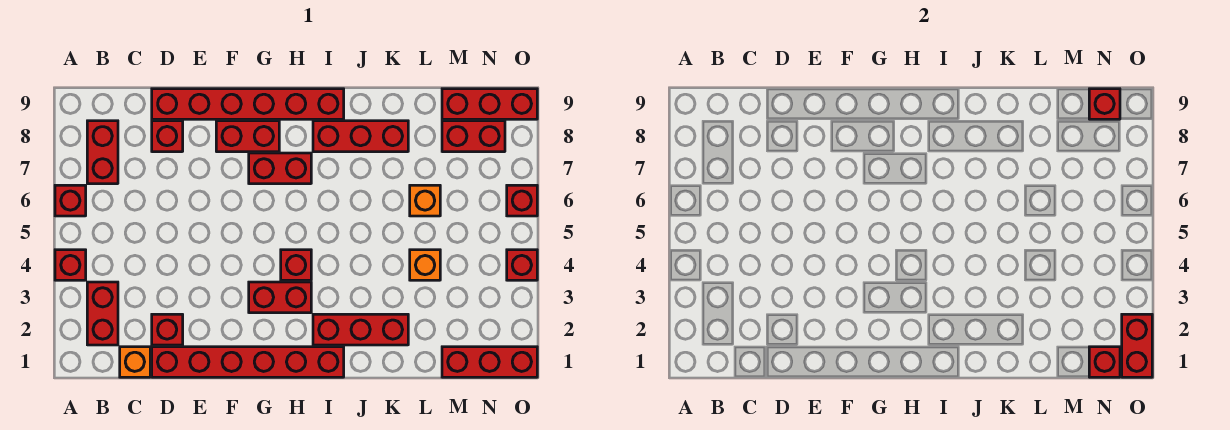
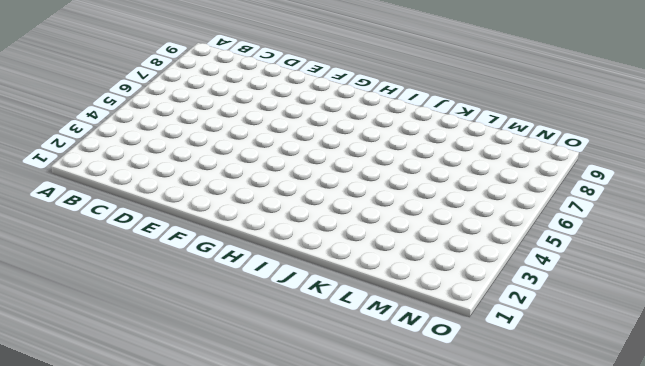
none -> red brick A4 level 1
none -> red brick A6 level 1
none -> red brick B2:B3 level 1

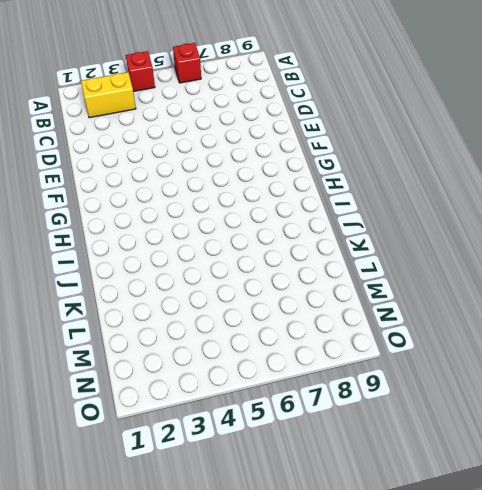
yellow brick B2:B3 level 1 -> red brick B2:B3 level 1
none -> red brick B7:B8 level 1
none -> orange brick C1 level 1
none -> red brick D1:I1 level 1

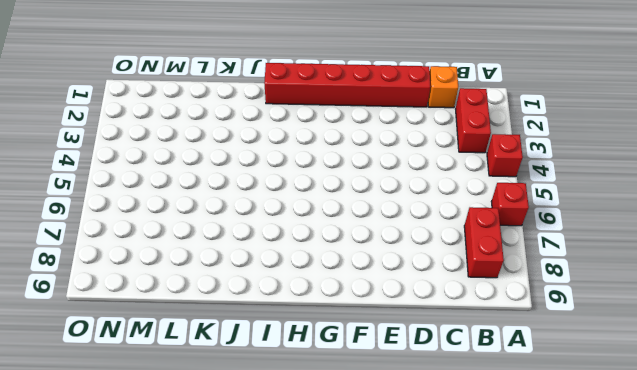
none -> red brick D2 level 1
none -> red brick D8 level 1
none -> red brick D9:I9 level 1

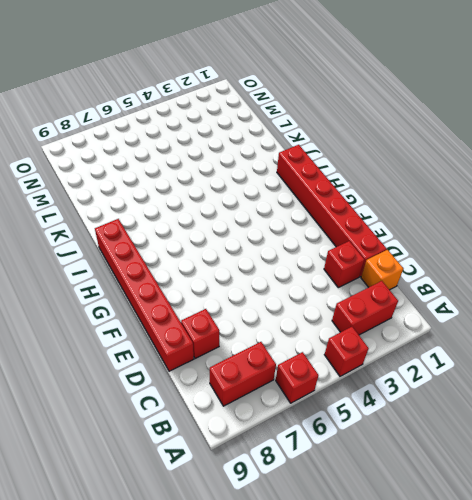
none -> red brick F8:G8 level 1
none -> red brick G3:H3 level 1
none -> red brick G7:H7 level 1

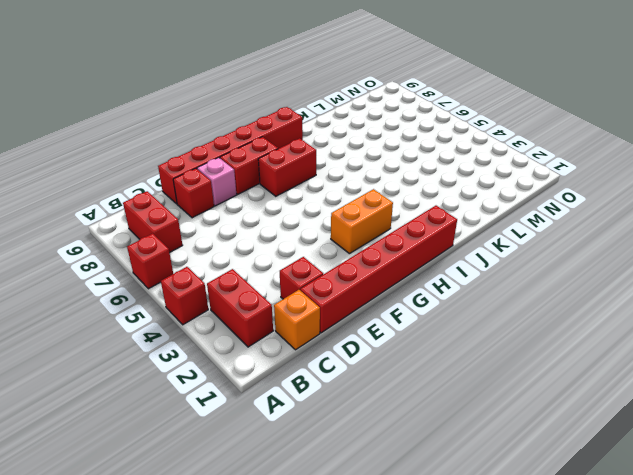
pink brick E8 level 1 -> none
orange brick G3:H3 level 1 -> red brick G3:H3 level 1
none -> red brick H4 level 1
none -> red brick I2:K2 level 1
none -> red brick I8:K8 level 1

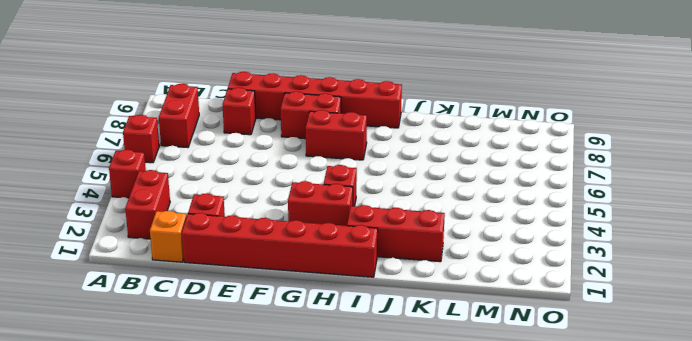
none -> red brick I8:K8 level 1
none -> orange brick L4 level 1
none -> orange brick L6 level 1

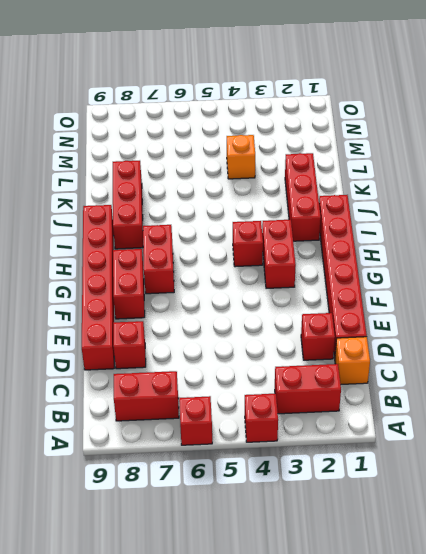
none -> orange brick L6 level 1
none -> red brick M1:O1 level 1
none -> red brick M8:N8 level 1

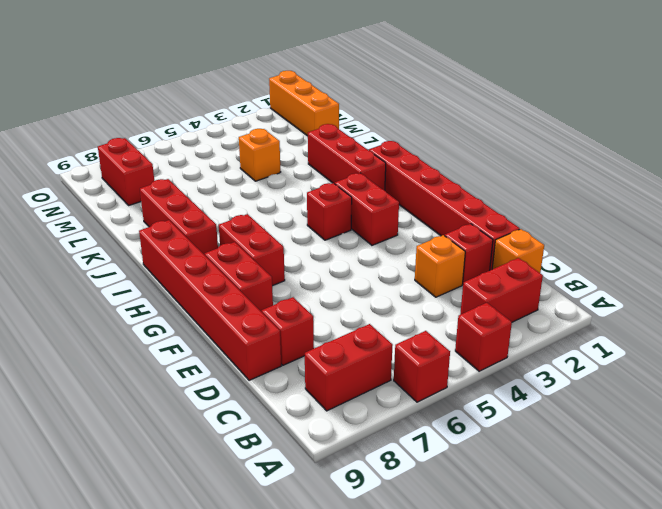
orange brick D3 level 1 -> orange brick L6 level 1
orange brick M1:O1 level 1 -> red brick M1:O1 level 1
none -> red brick M9:O9 level 1
none -> red brick O4 level 1
none -> red brick O6 level 1

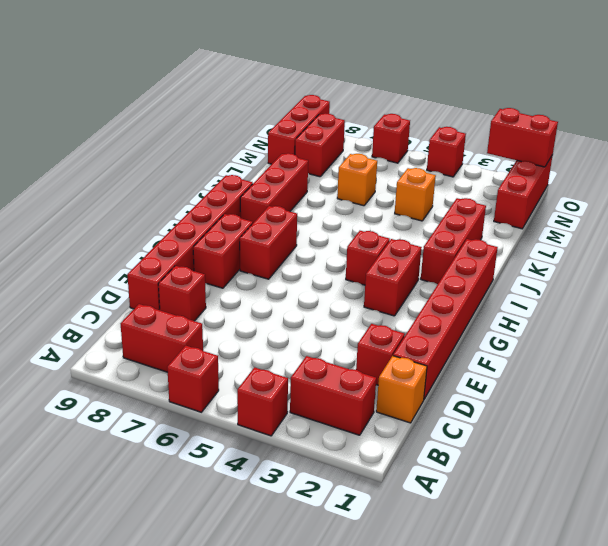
none -> red brick N1 level 2
none -> red brick N9 level 2

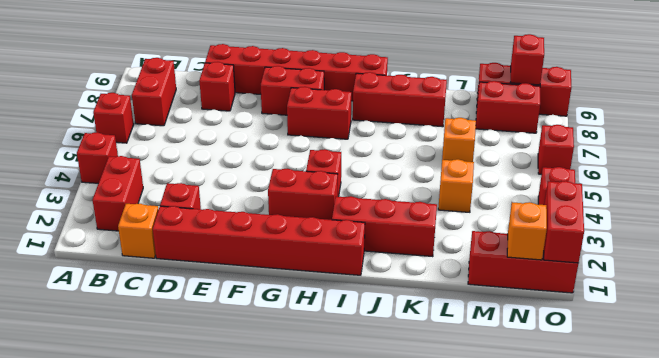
orange brick N1 level 2 -> red brick N1 level 2

